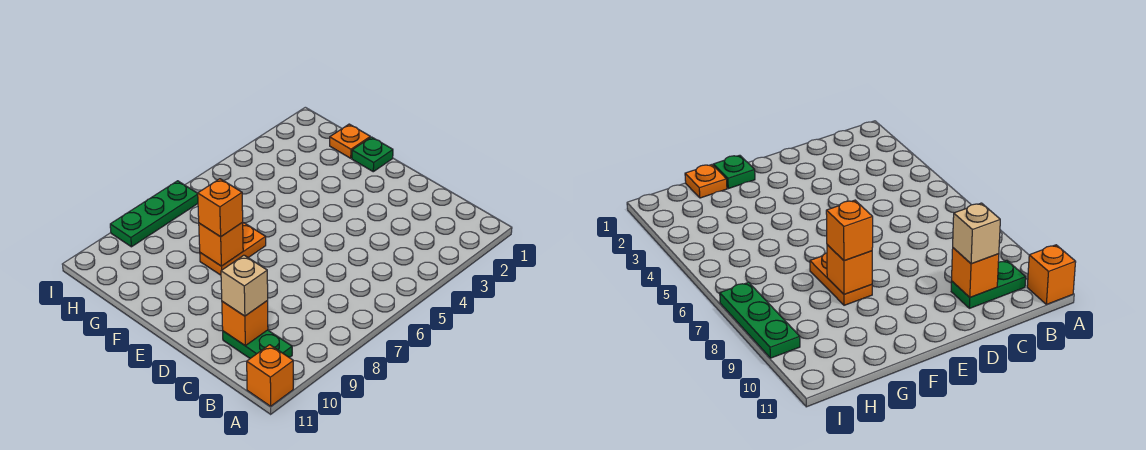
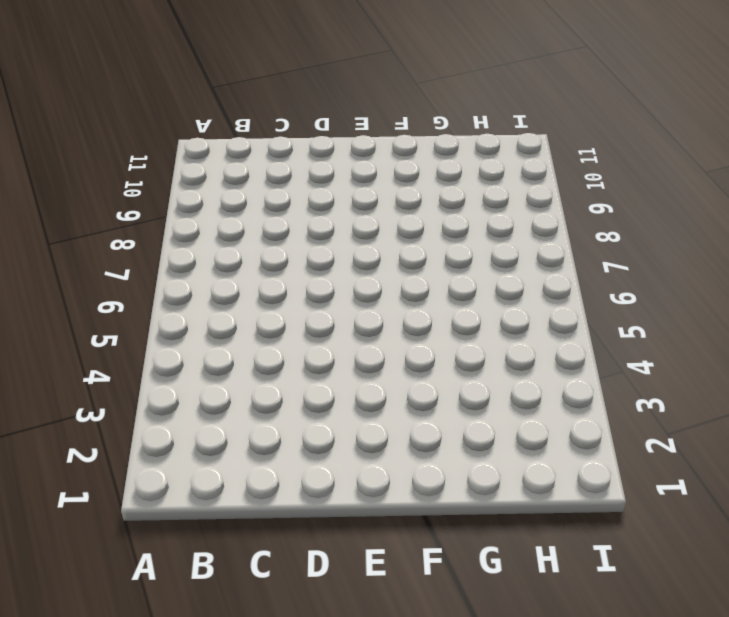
none -> orange brick A11 level 1
none -> green plate B10:C10 level 1

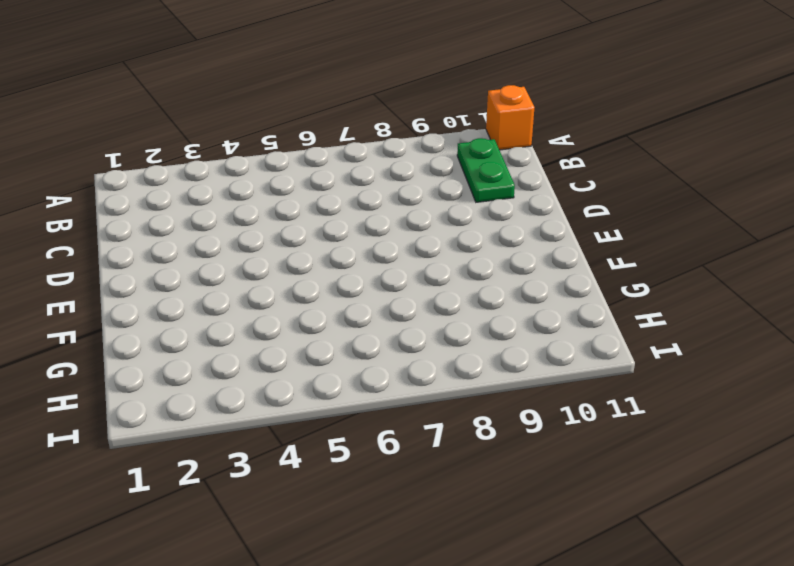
none -> green plate F1 level 1
none -> orange plate F7:F8 level 1

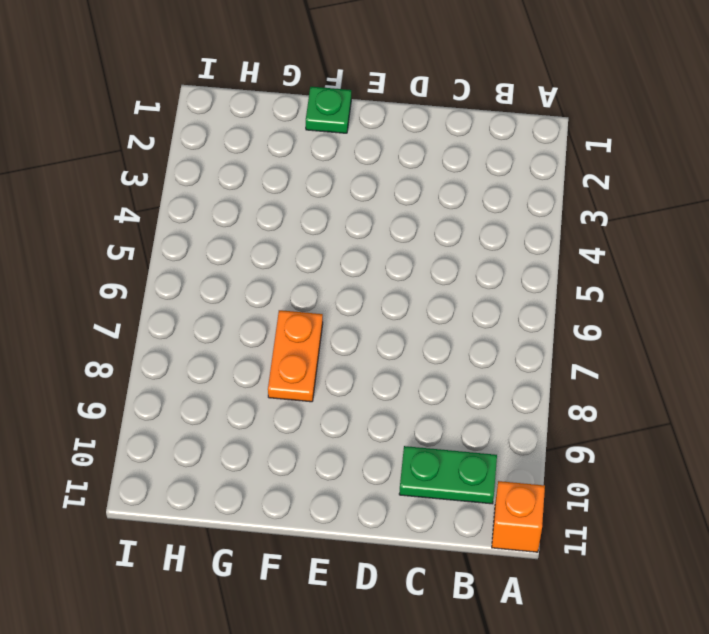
none -> orange plate G1 level 1
none -> green plate I7:I9 level 1

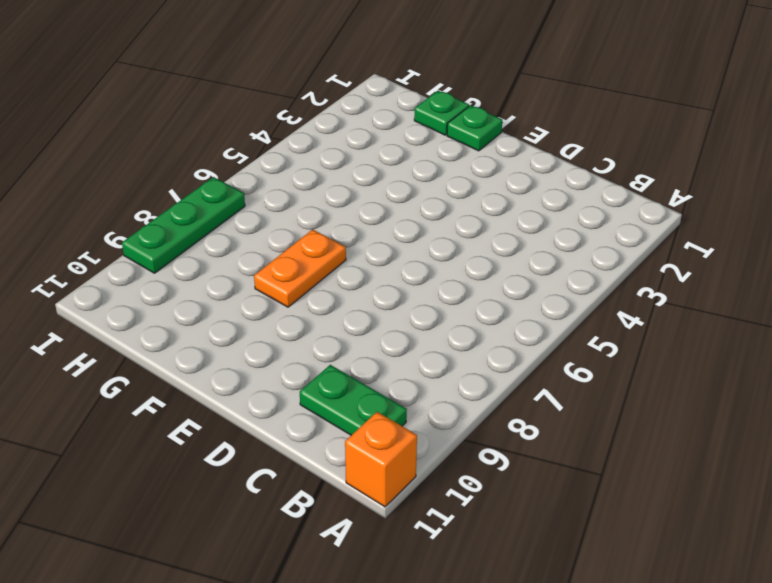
green plate G1 level 1 -> orange plate G1 level 1
none -> orange brick C10 level 2
none -> orange brick F8 level 2

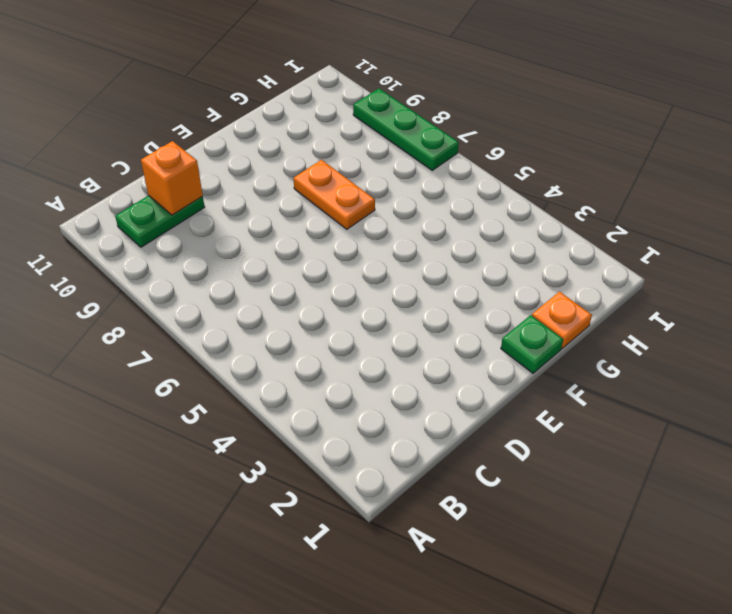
none -> orange brick A11 level 1
none -> orange brick F8 level 2

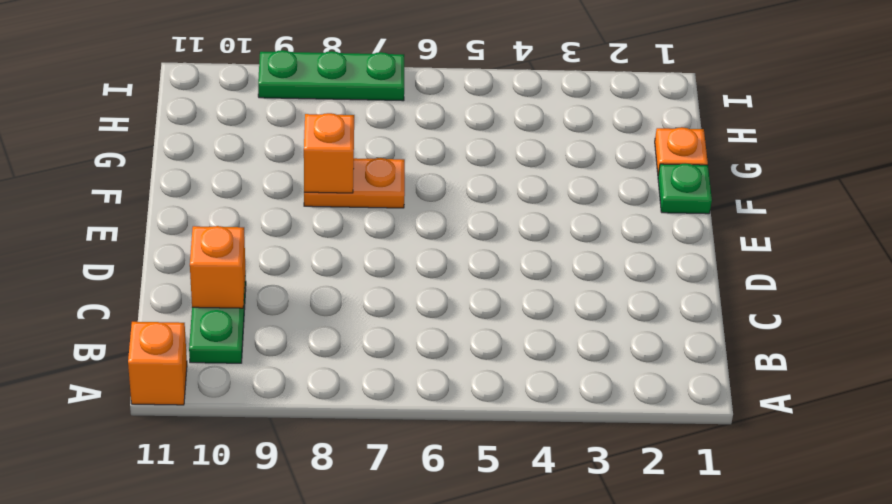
none -> tan brick C10 level 3
none -> orange brick F8 level 3

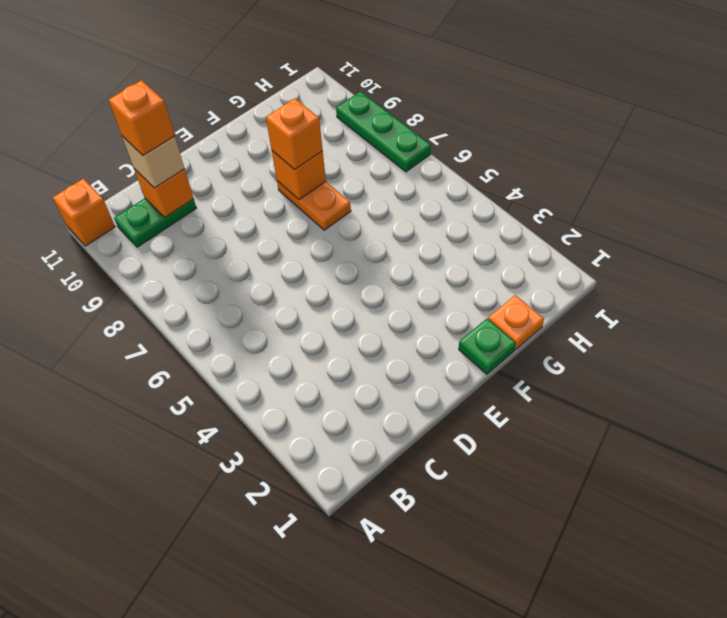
orange brick C10 level 4 -> none

